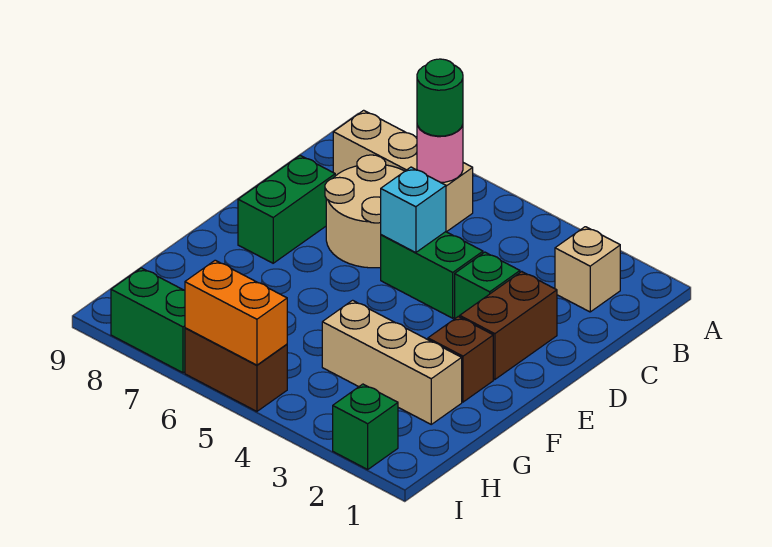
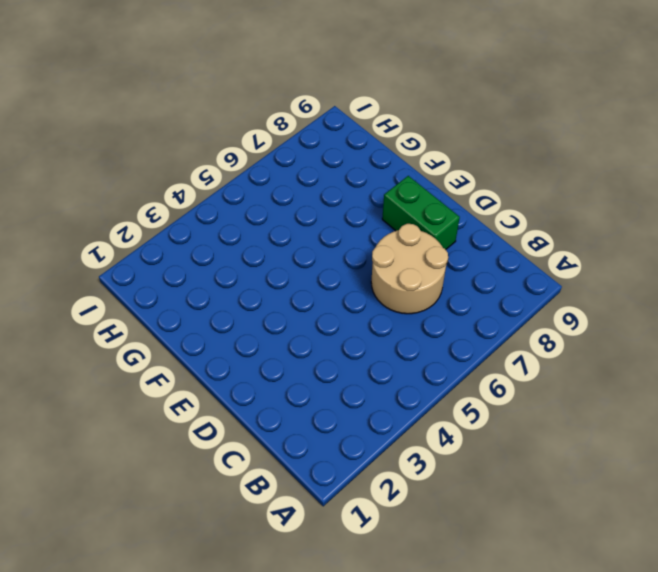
none -> tan brick B2 level 1
none -> tan brick B6:B8 level 1
none -> brown brick D2:E2 level 1

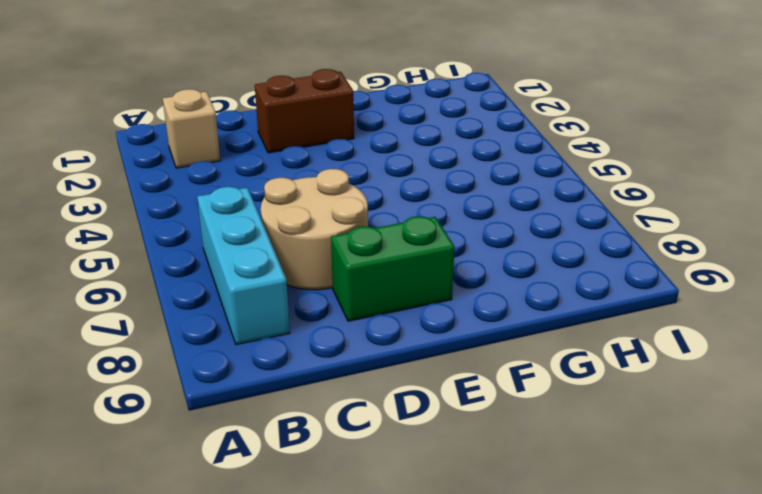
cyan brick B6:B8 level 1 -> tan brick B6:B8 level 1
none -> green brick D3 level 1
none -> green brick D4:D5 level 1
none -> brown brick F2 level 1

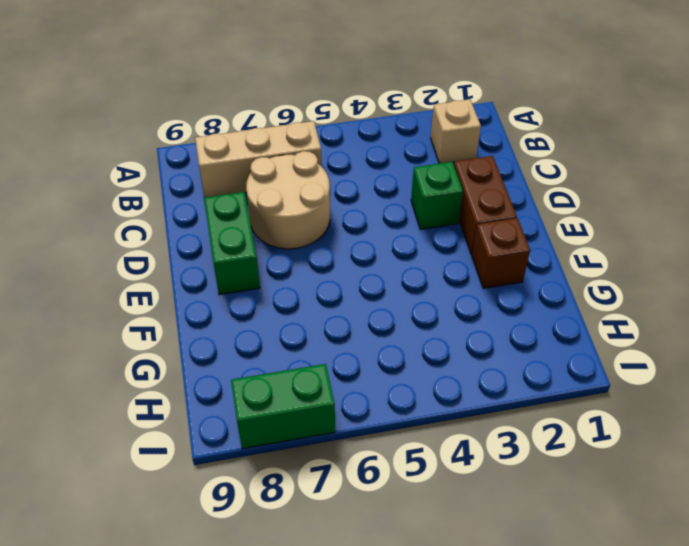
none -> green brick D4:D5 level 1
none -> tan brick G2:G4 level 1
none -> green brick I2 level 1

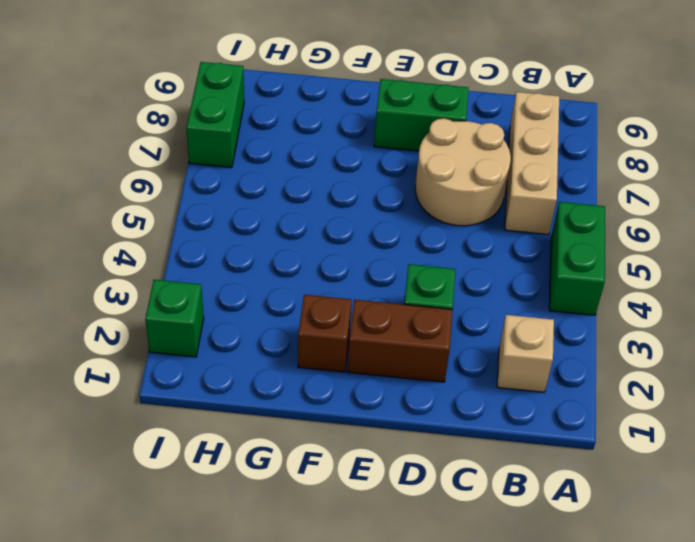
green brick A4:A5 level 1 -> green brick D4:D5 level 1
none -> tan brick G2:G4 level 1
none -> brown brick I5:I6 level 1
none -> pink round brick B6 level 2

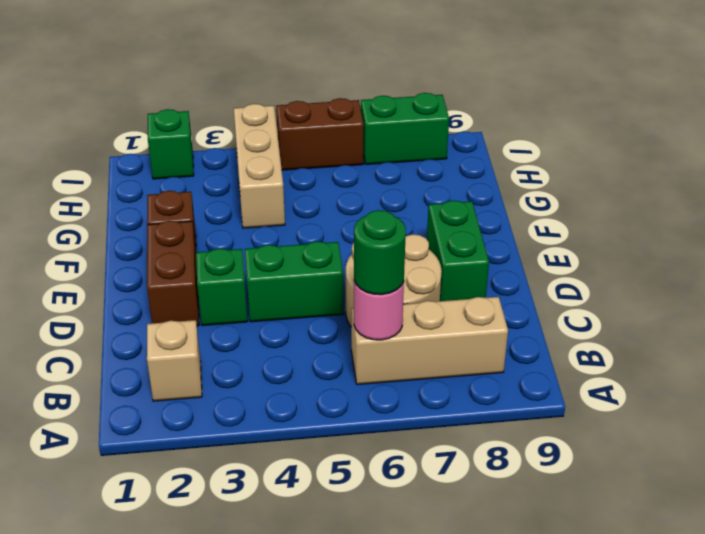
tan brick G4:I4 level 1 -> tan brick G2:G4 level 1
none -> cyan brick D5 level 2
none -> orange brick I5:I6 level 2

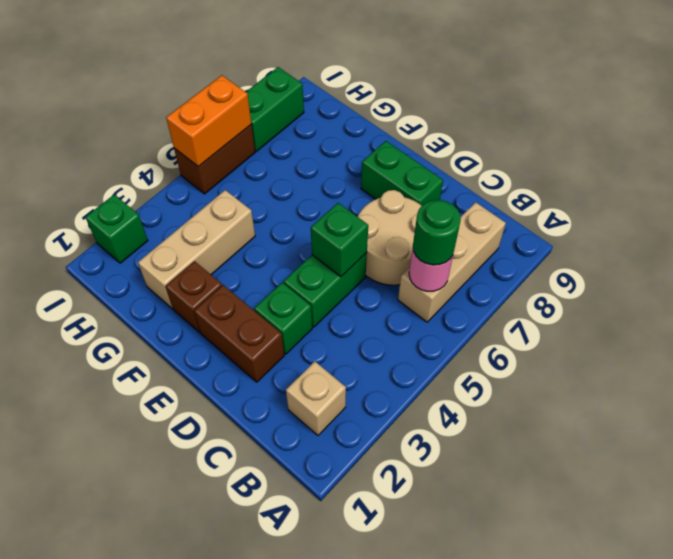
green brick D5 level 2 -> cyan brick D5 level 2

